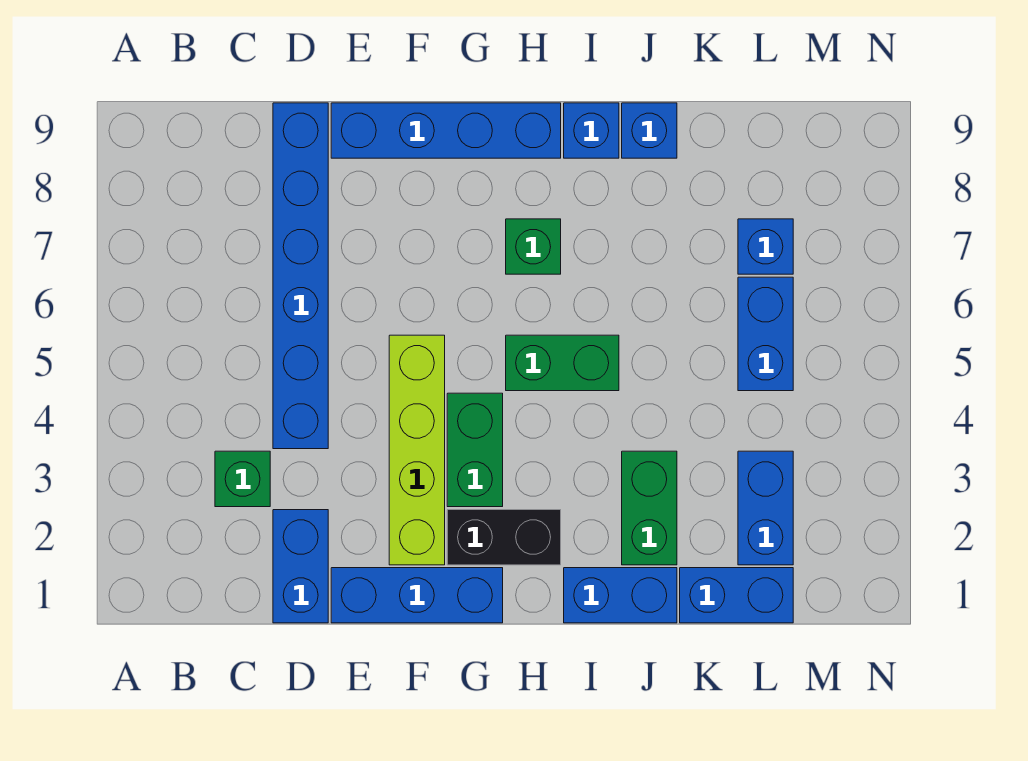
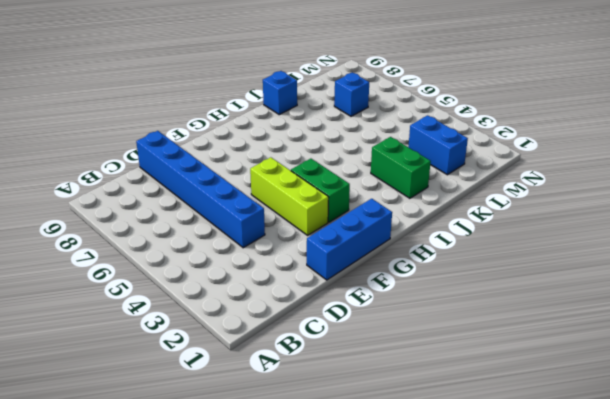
lime brick F3:F5 level 1 -> lime brick F2:F5 level 1
none -> green brick C3 level 1
none -> blue brick D1:D2 level 1
none -> blue brick E9:H9 level 1

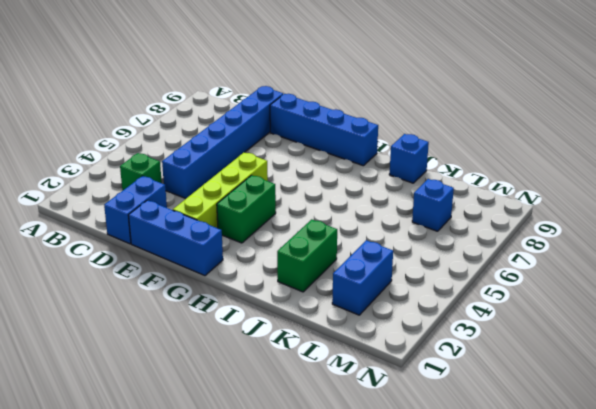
none -> black brick G2:H2 level 1
none -> green brick H5:I5 level 1
none -> green brick H7 level 1

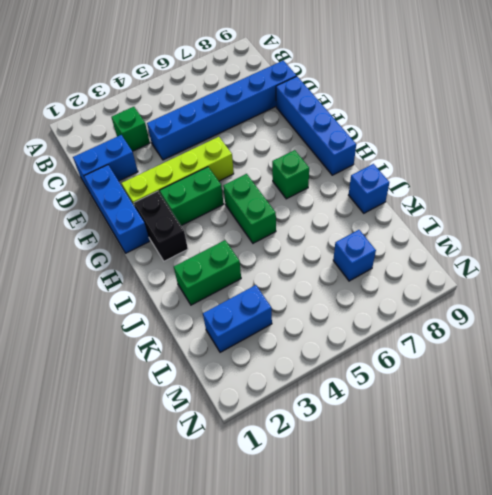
none -> blue brick I1:J1 level 1
none -> blue brick I9 level 1
none -> blue brick K1:L1 level 1

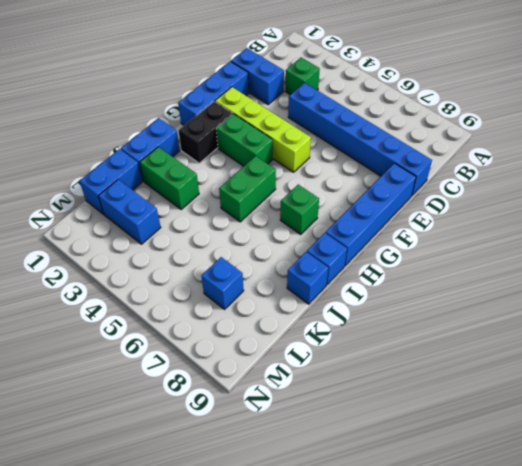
none -> blue brick L5:L6 level 1

